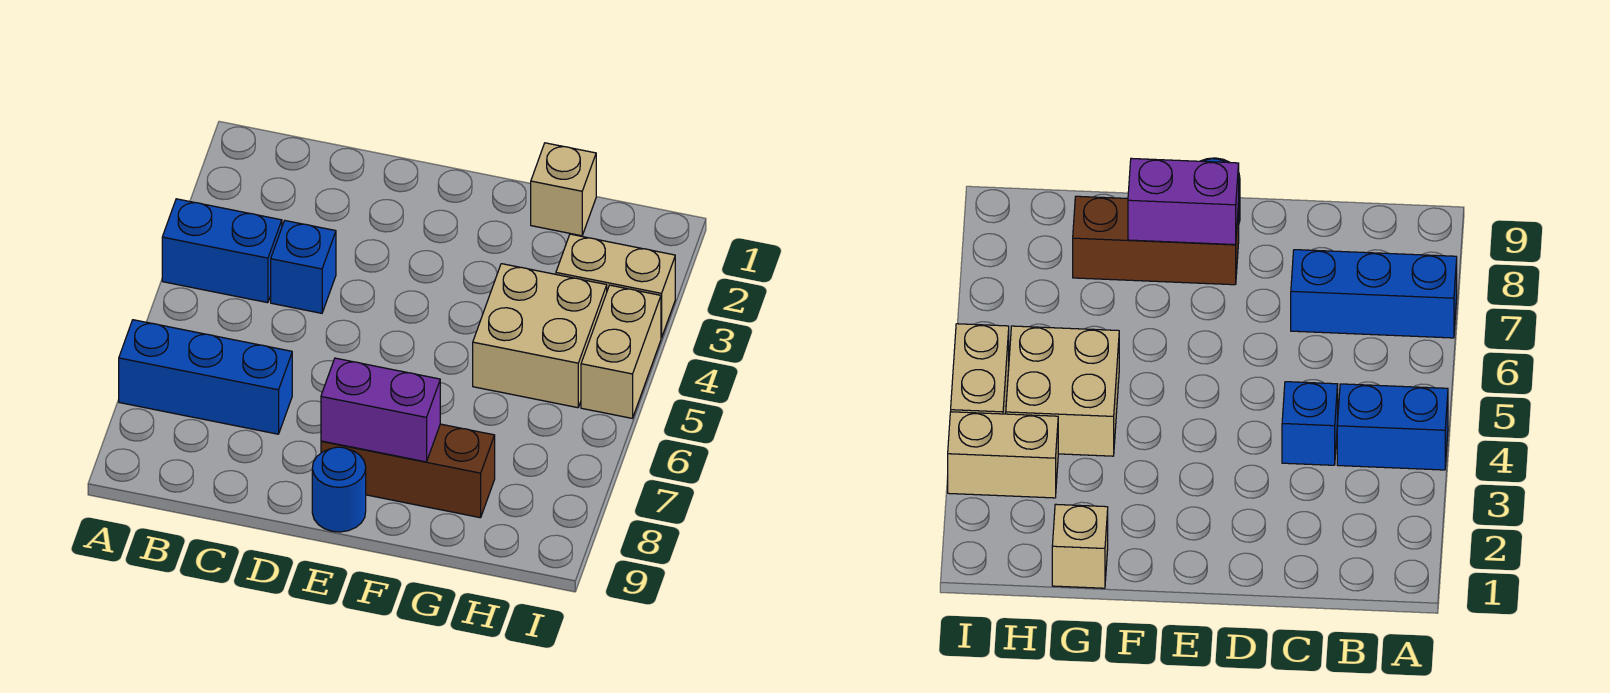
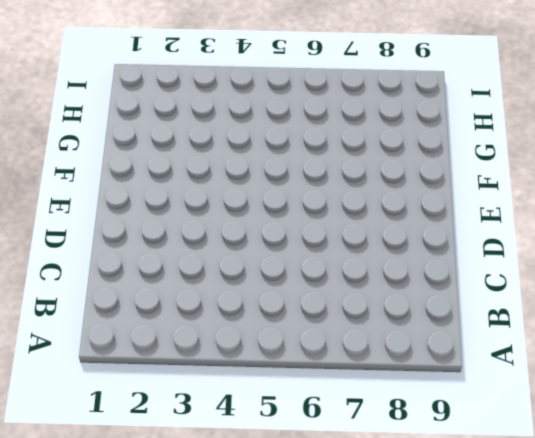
none -> blue brick A4:B4 level 1
none -> blue brick A7:C7 level 1

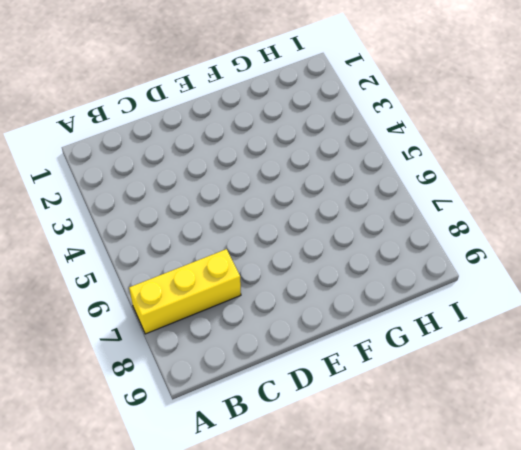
yellow brick A7:C7 level 1 -> blue brick A7:C7 level 1
none -> blue brick A4:B4 level 1
none -> blue brick C4 level 1

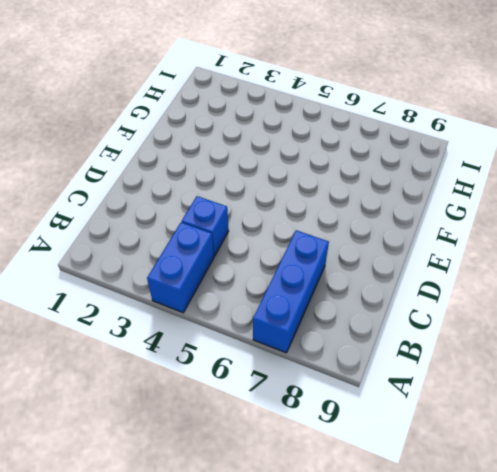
none -> brown brick E8:G8 level 1
none -> blue round brick E9 level 1

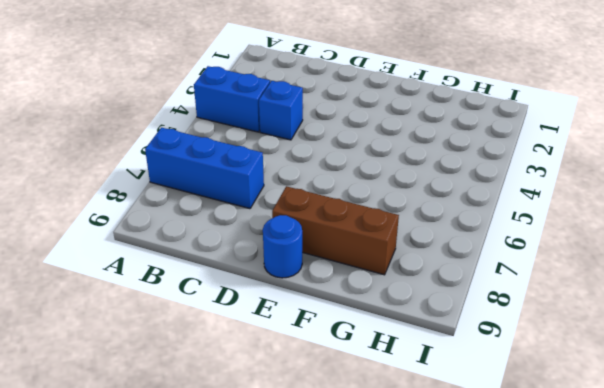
none -> tan brick G1 level 1
none -> tan brick G4:H5 level 1

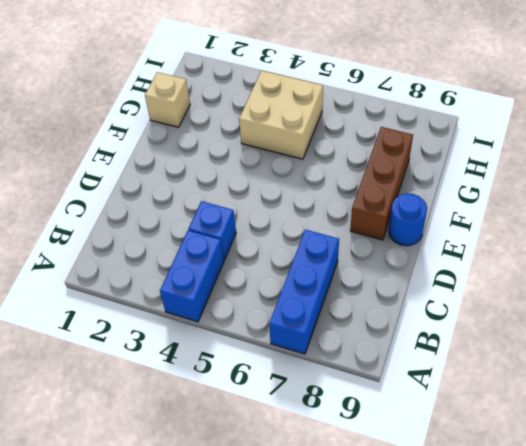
none -> tan brick H3:I3 level 1
none -> tan brick I4:I5 level 1

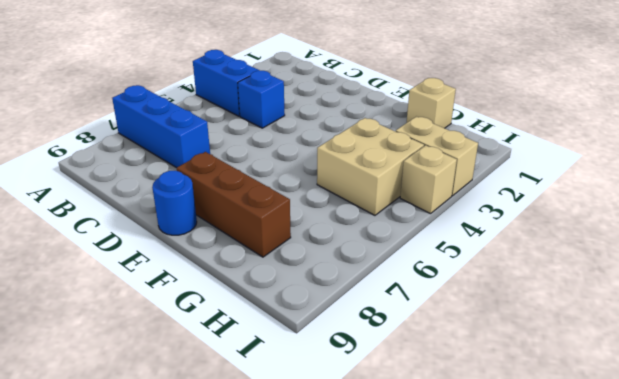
tan brick I4 level 1 -> tan brick I4:I5 level 1
none -> purple brick E8:F8 level 2

